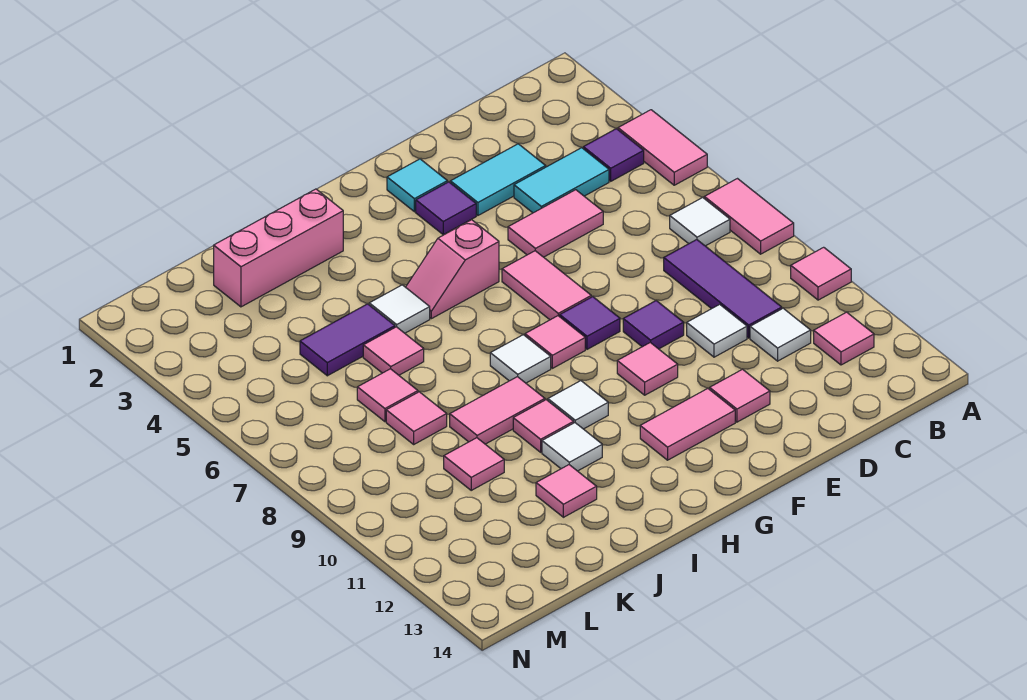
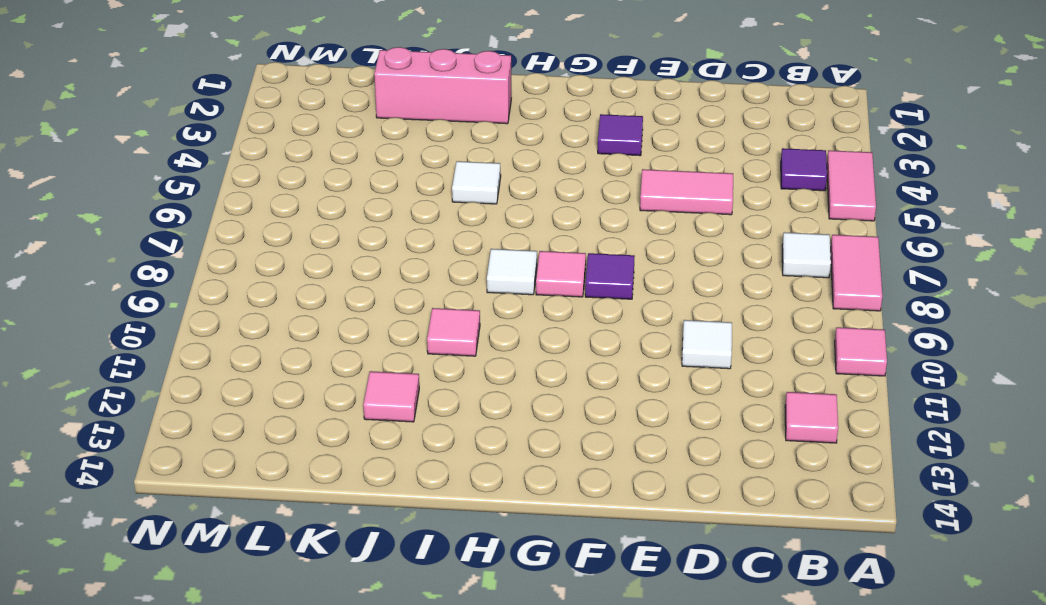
none -> cyan tile C4:D4 level 1
none -> purple tile C8:C10 level 1
none -> white tile C11 level 1
none -> cyan tile D3:E3 level 1

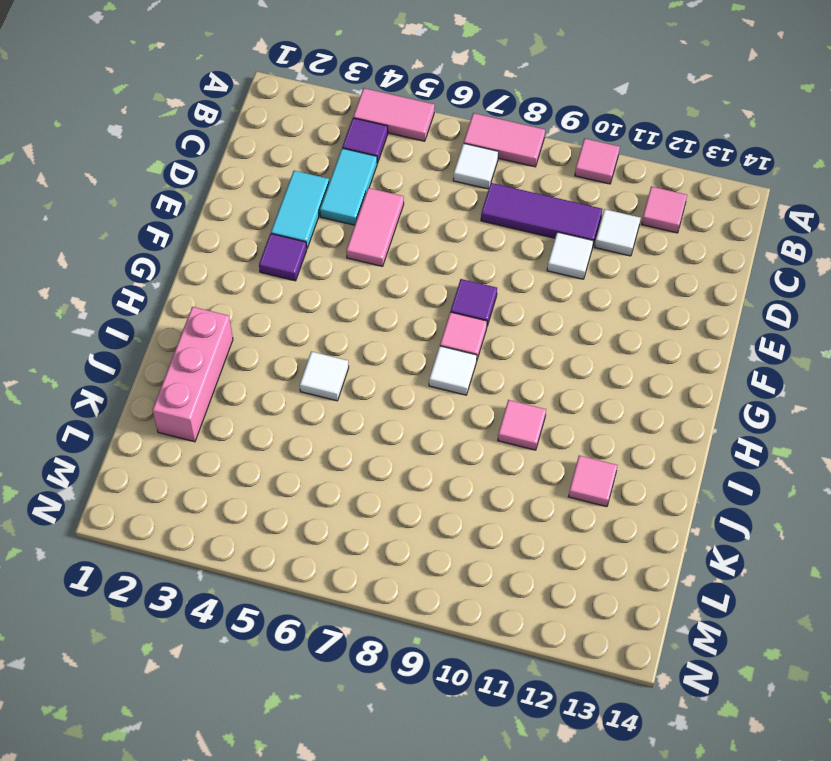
none -> purple tile E9 level 1
none -> pink tile E12 level 1
none -> cyan tile F2 level 1
none -> pink tile F6:F7 level 1

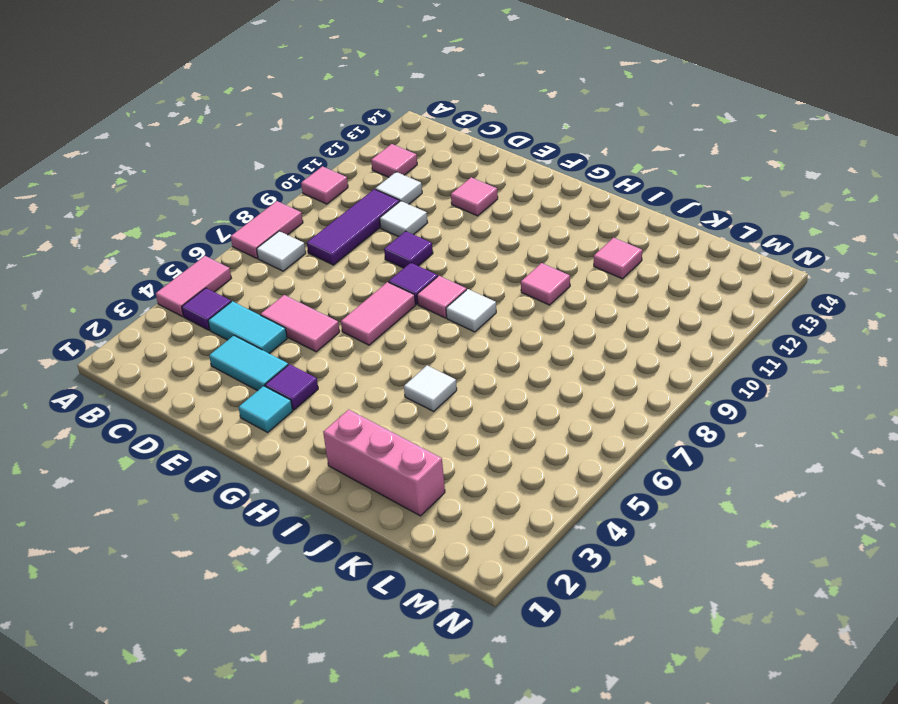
none -> pink tile F10 level 1
none -> pink tile F12:G12 level 1
none -> pink slope G5:H5 level 1 top G
none -> white tile H10 level 1

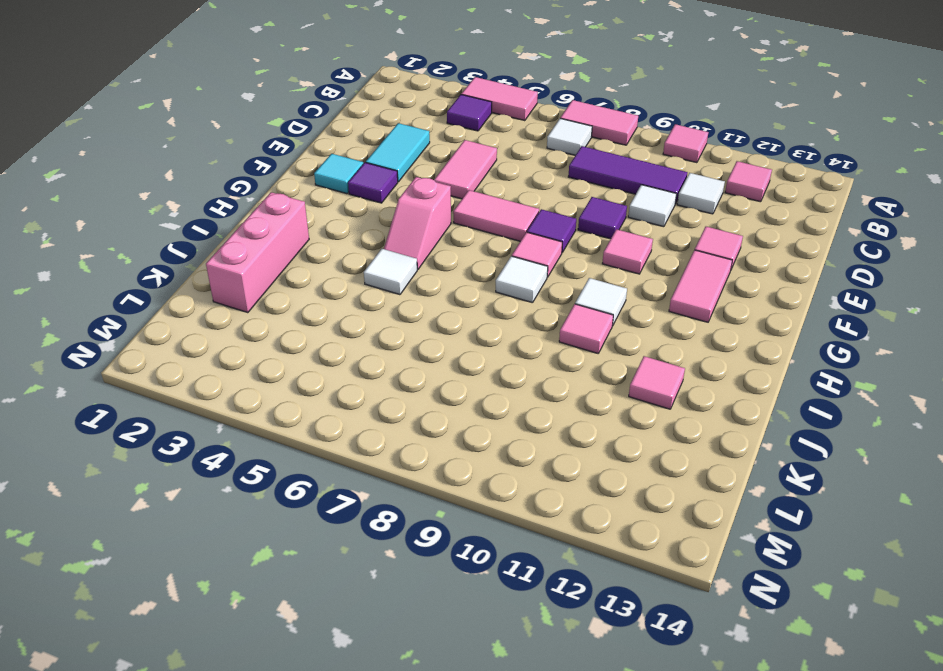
none -> cyan tile C4:D4 level 1
none -> pink tile I9:J9 level 1
none -> white tile I11 level 1
none -> purple tile J5:K5 level 1

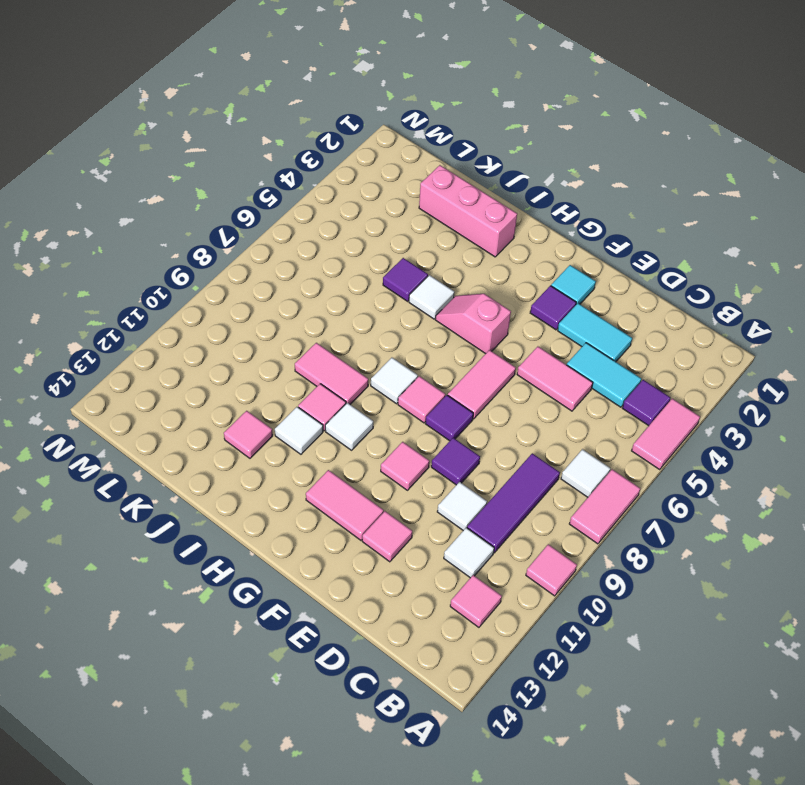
purple tile J5 level 1 -> purple tile J5:K5 level 1
none -> pink tile J6 level 1
none -> pink tile K7 level 1
none -> pink tile K8 level 1
none -> pink tile K10 level 1

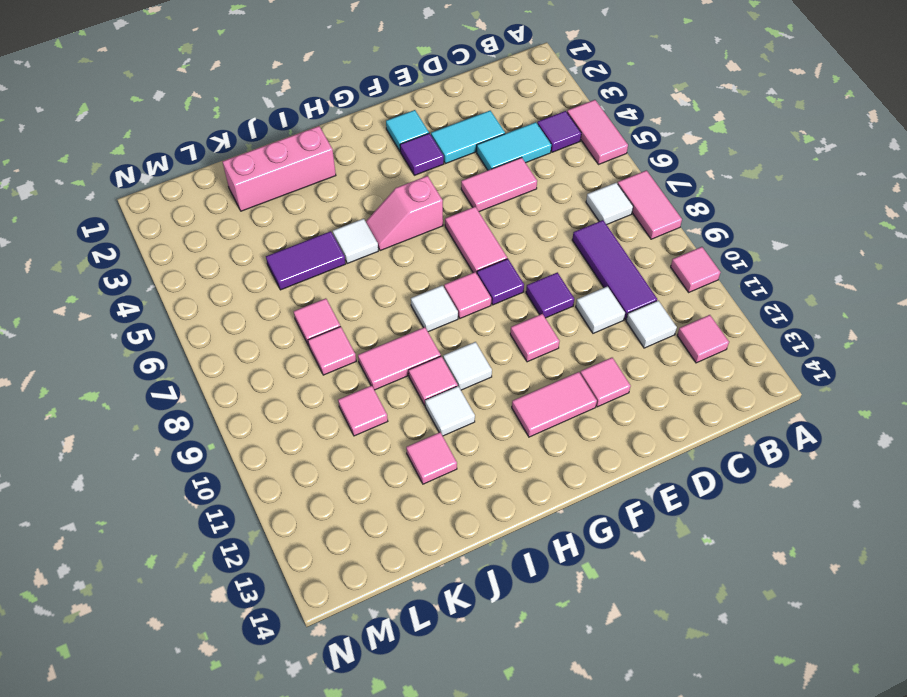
none -> pink tile J6 level 1

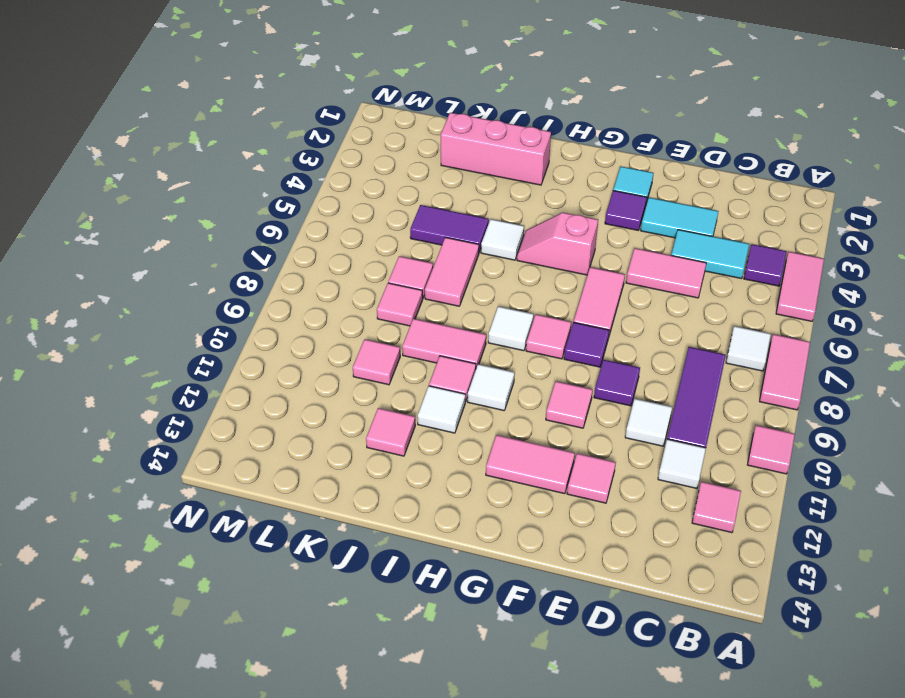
pink tile J6:J7 level 1 -> pink tile J6 level 1

